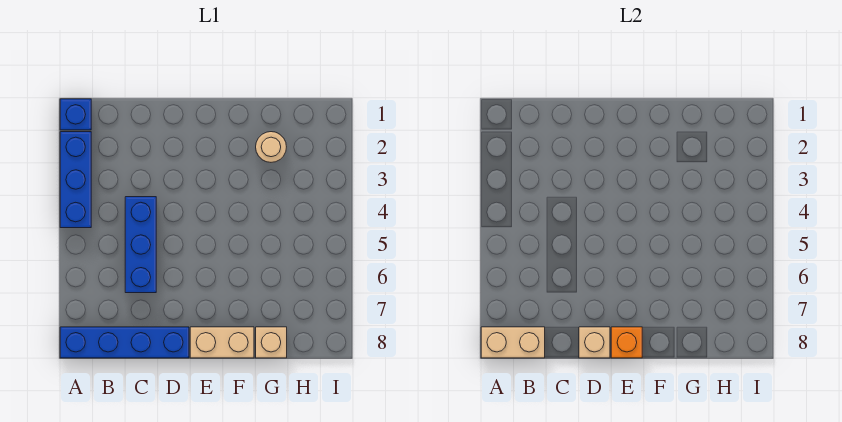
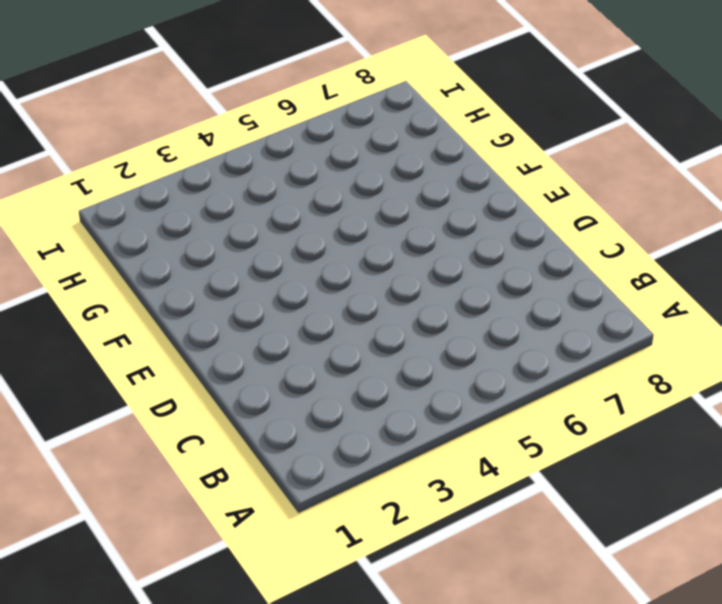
none -> blue brick A1 level 1
none -> blue brick A2:A4 level 1

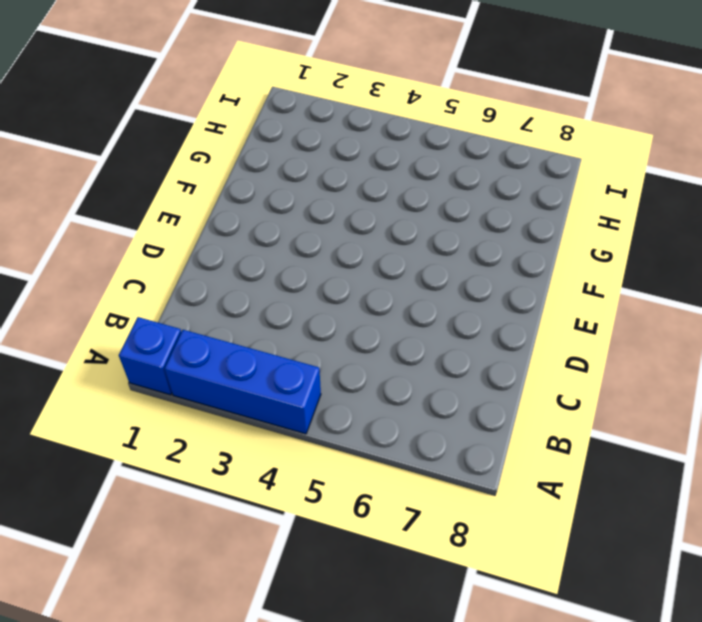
none -> blue brick A8:D8 level 1
none -> blue brick C4:C6 level 1

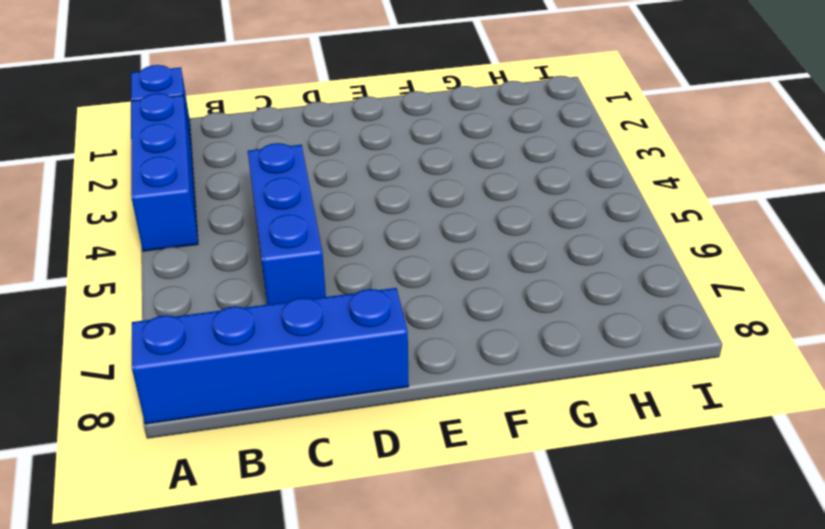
none -> tan brick E8:F8 level 1
none -> tan round brick G2 level 1

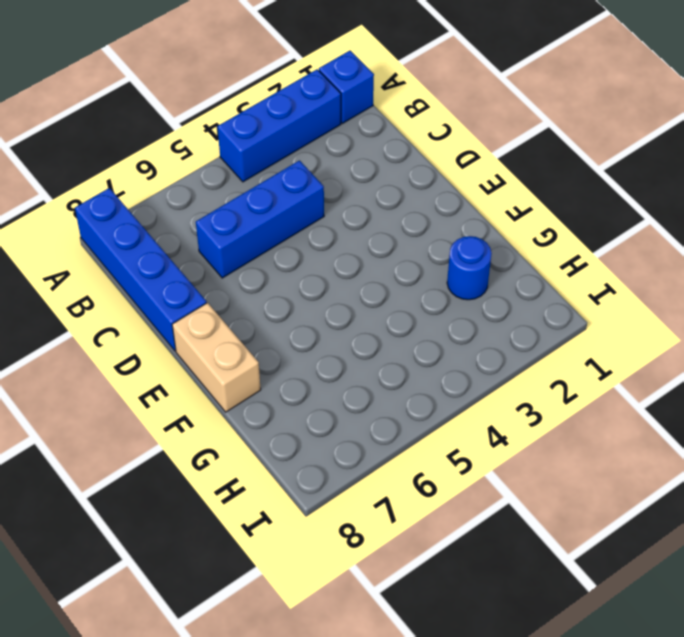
blue round brick G2 level 1 -> tan round brick G2 level 1
none -> tan brick G8 level 1
none -> tan brick A8:B8 level 2

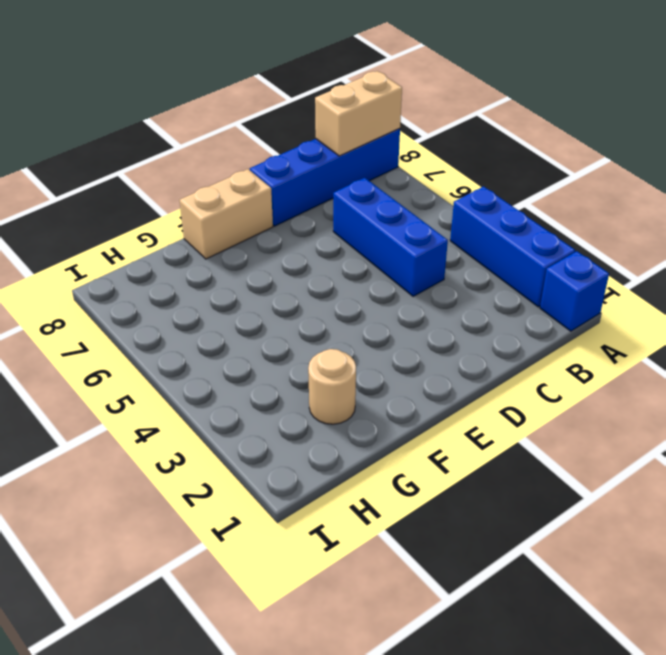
none -> tan brick G8 level 1
none -> tan brick D8 level 2

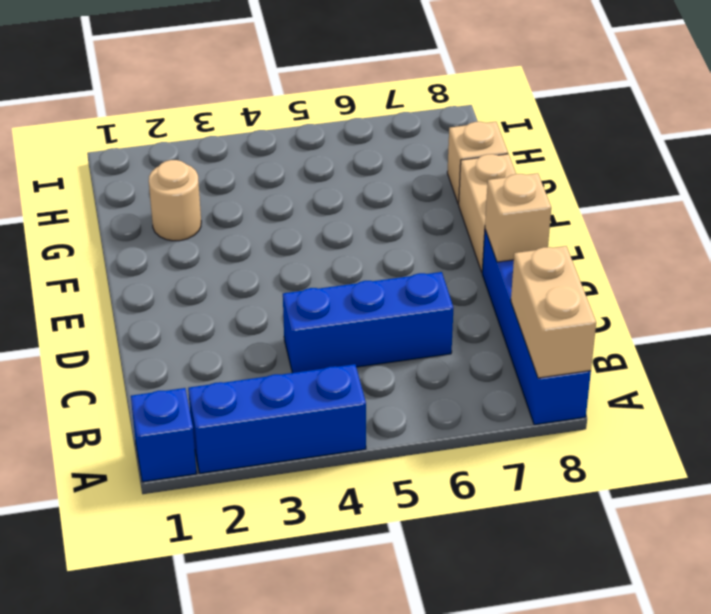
none -> orange brick E8 level 2

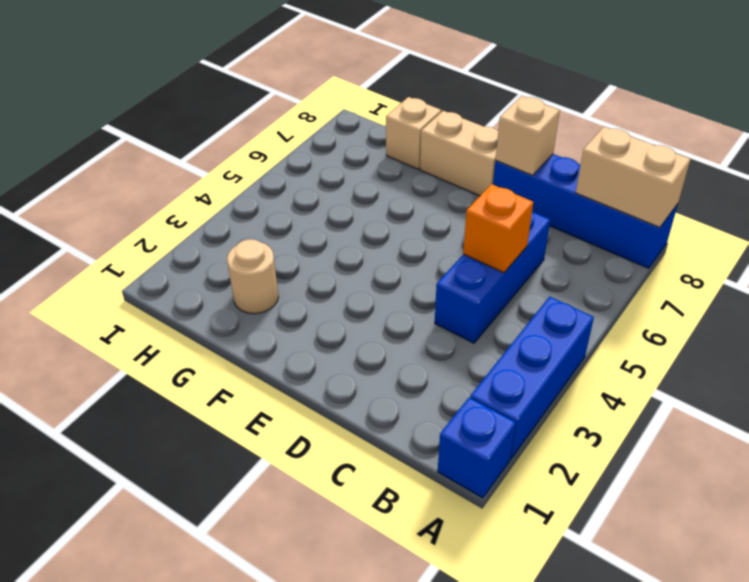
orange brick C5 level 2 -> orange brick E8 level 2

